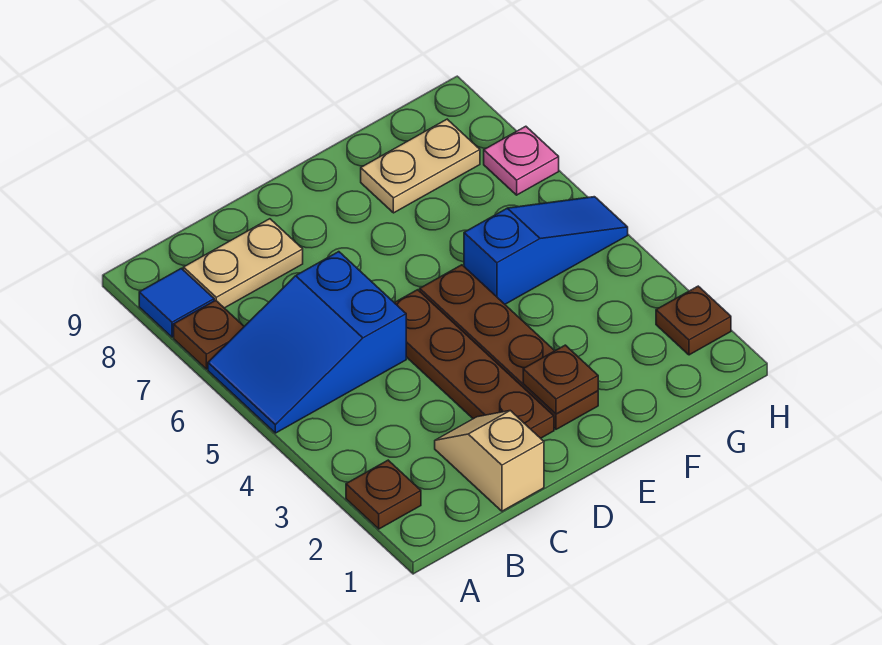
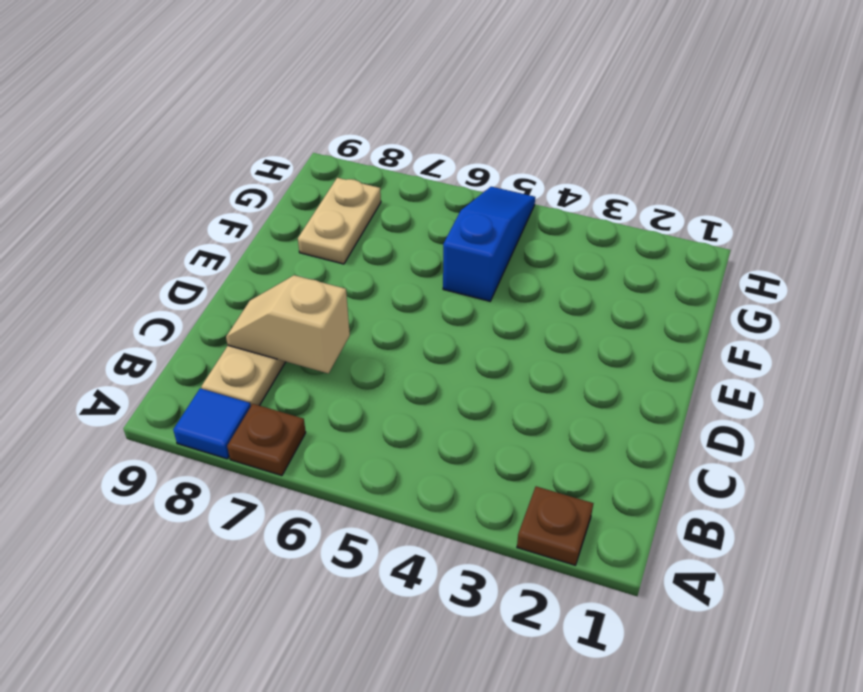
tan slope C7:C8 level 2 top 7 -> tan slope C1:C2 level 1 top 1
none -> blue slope A5:C6 level 1 top C
none -> brown plate D2:D5 level 1
none -> brown plate E2:E5 level 1

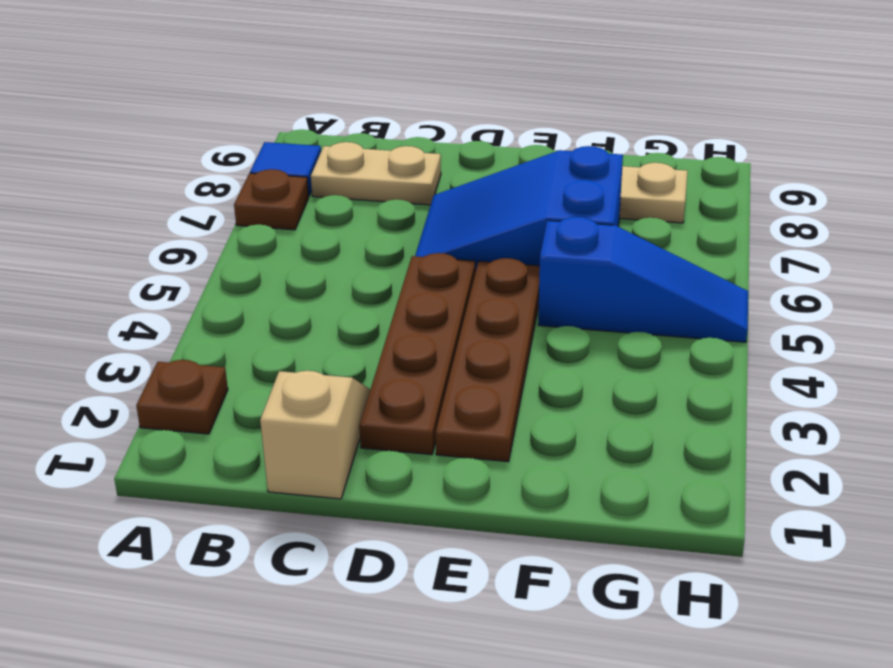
blue slope D6:F7 level 1 top F -> blue slope A5:C6 level 1 top C
none -> brown plate H2 level 1
none -> pink plate H7 level 1
none -> brown plate E2 level 2

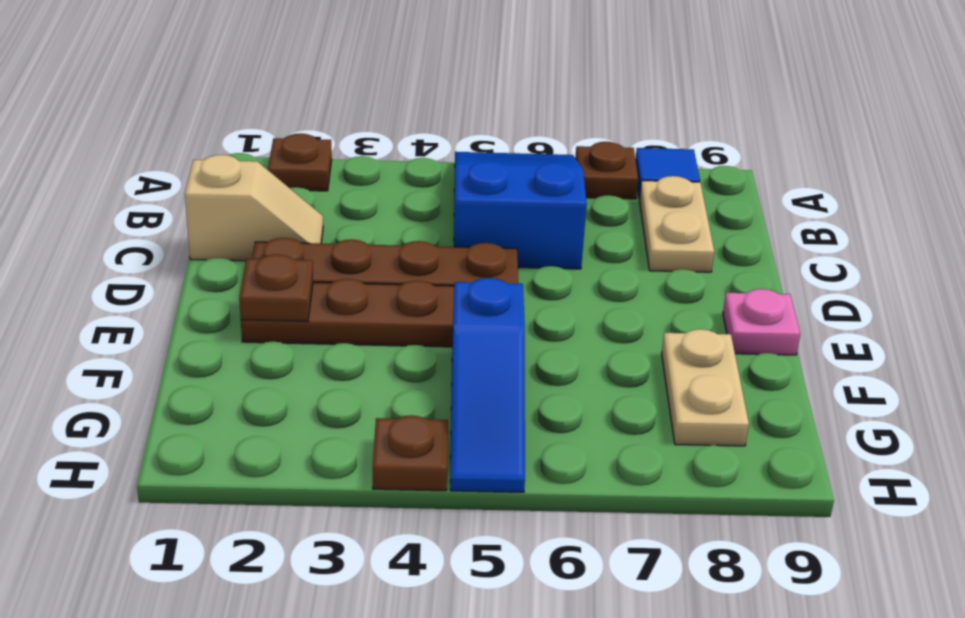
pink plate E9 level 1 -> pink plate H7 level 1
brown plate H4 level 1 -> brown plate H2 level 1

